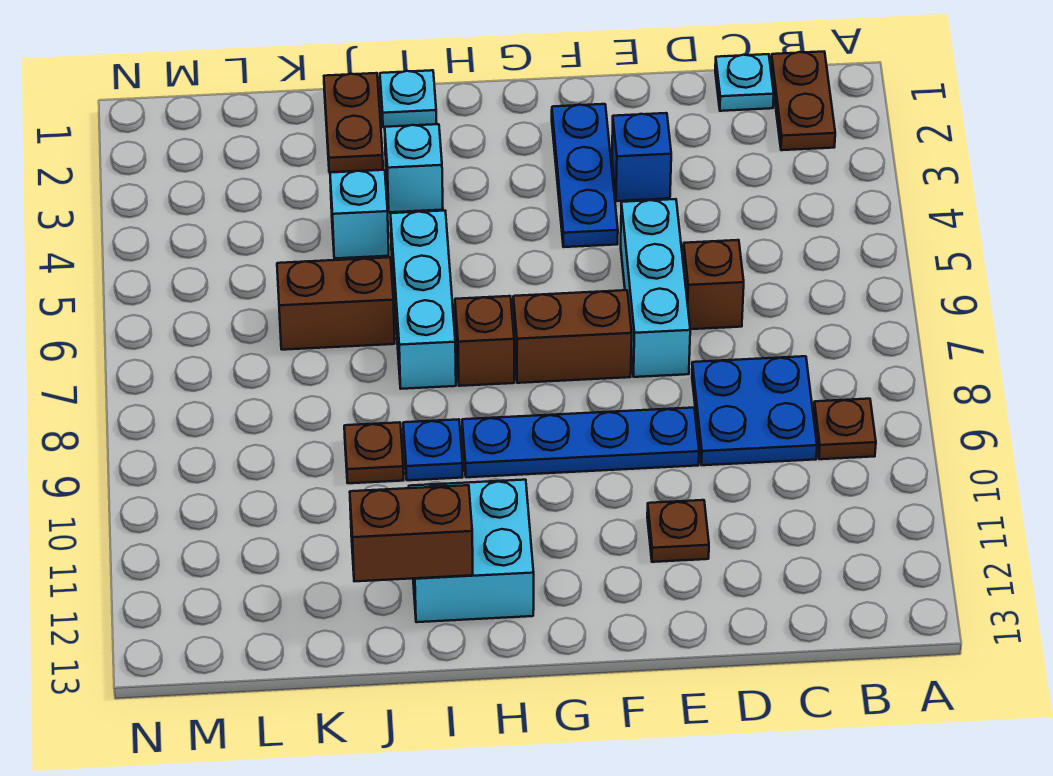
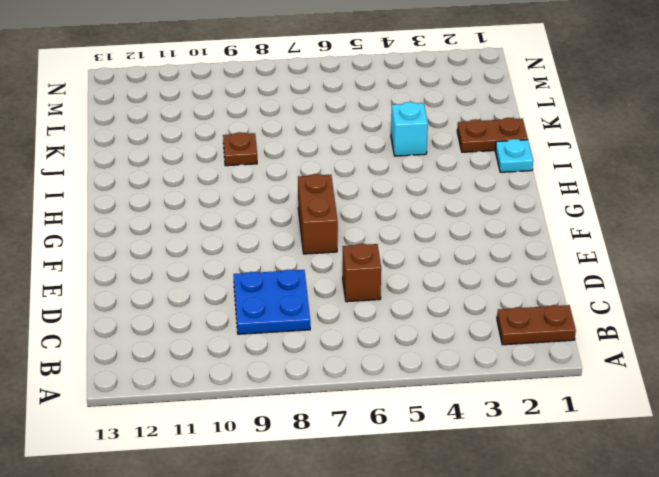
none -> brown plate B9 level 1
none -> cyan plate C1 level 1
none -> blue brick E3 level 1

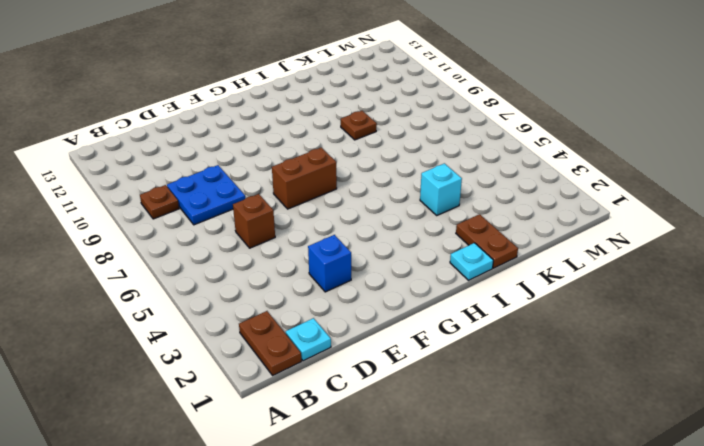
none -> cyan brick E5:E7 level 1
none -> blue plate E9:H9 level 1
none -> brown plate E11 level 1

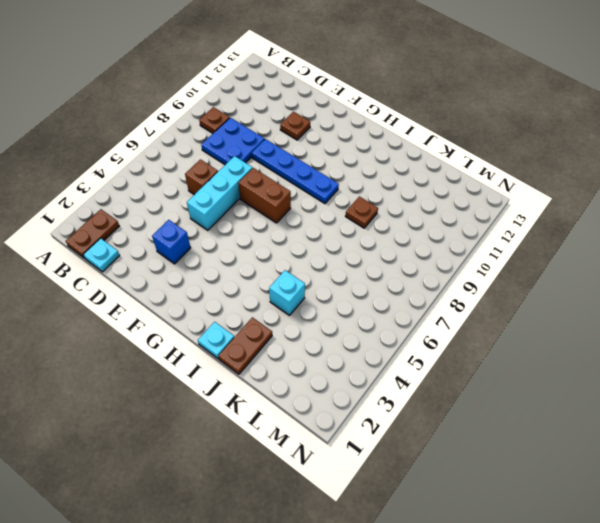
none -> blue plate F2:F4 level 1
none -> brown brick H7 level 1
none -> cyan brick H11:I12 level 1

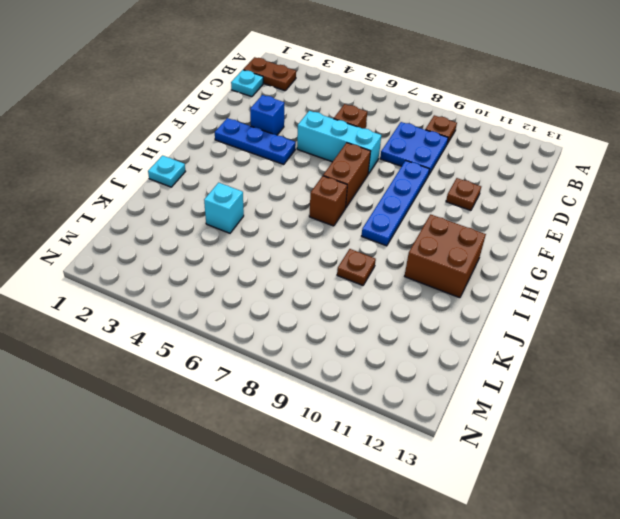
brown brick H11:I12 level 1 -> cyan brick H11:I12 level 1
none -> cyan brick I3 level 1
none -> cyan brick I5:I7 level 1
none -> blue plate I9 level 1

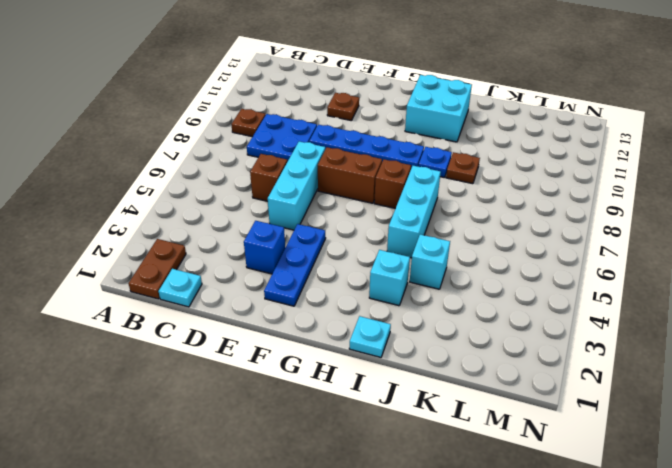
none -> brown plate J1:J2 level 1
none -> brown brick J6:K6 level 1
none -> brown brick I12:J12 level 2

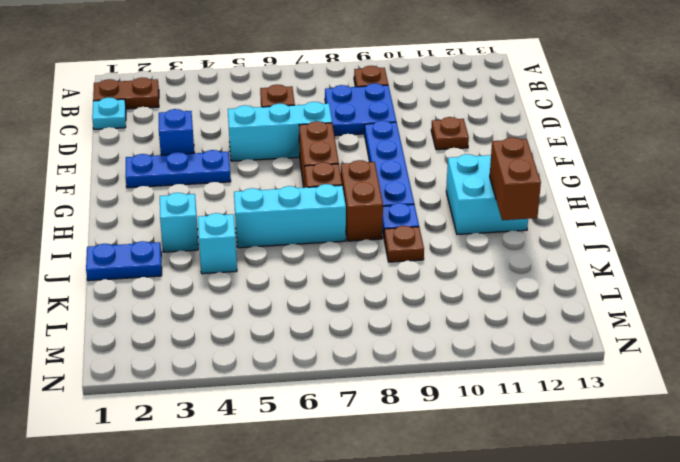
brown brick H8:I8 level 1 -> brown brick J6:K6 level 1
blue plate J1:J2 level 1 -> brown plate J1:J2 level 1
none -> cyan plate I1 level 1

